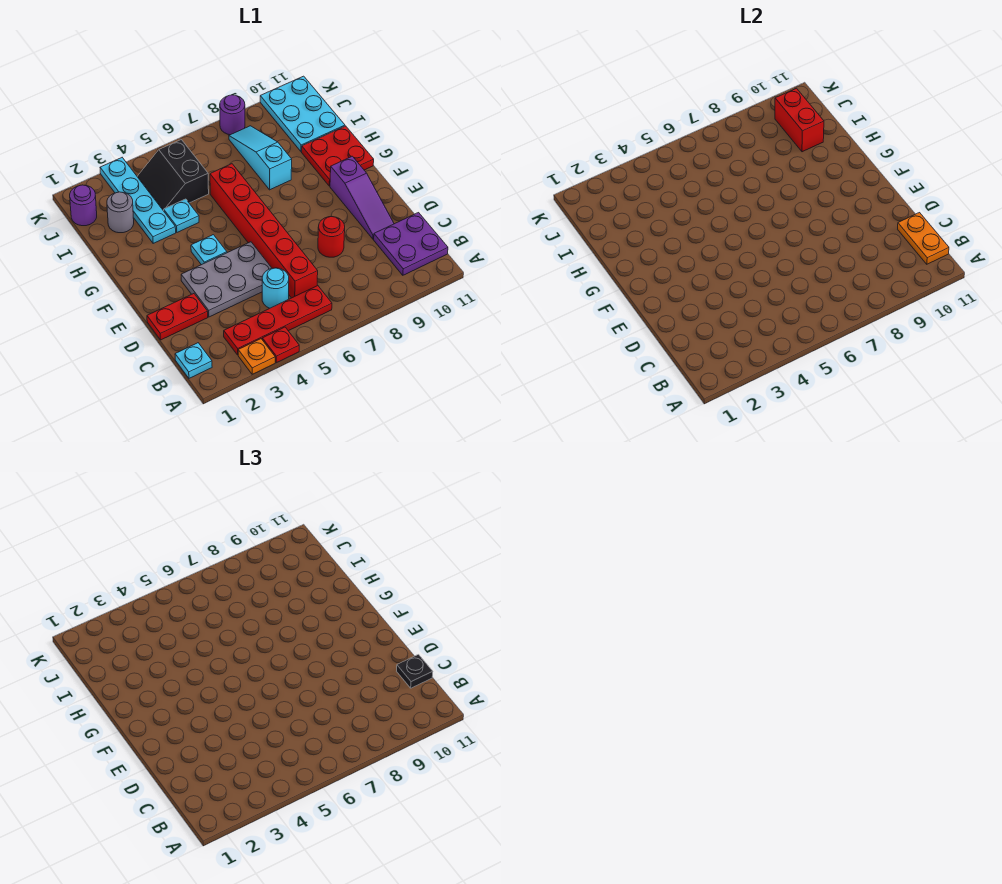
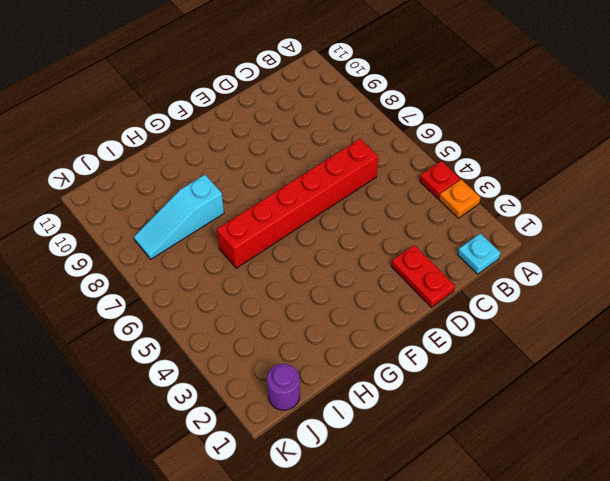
none -> red plate B3:B6 level 1
none -> purple plate B10:C11 level 1
none -> cyan round brick C5 level 1

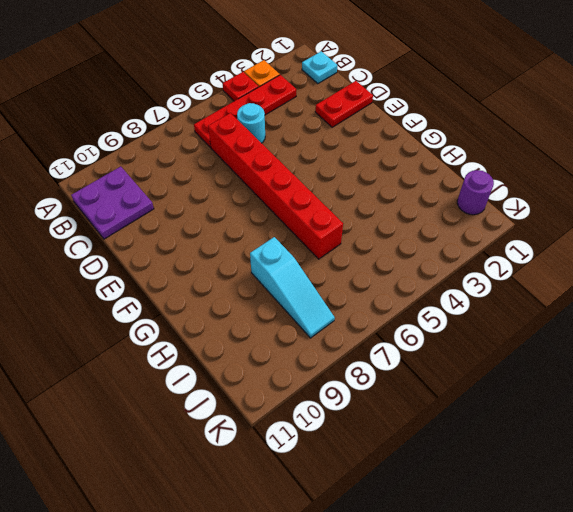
none -> grey plate D3:E5 level 1
none -> red round brick D8 level 1
none -> purple slope D10:F10 level 1 top F

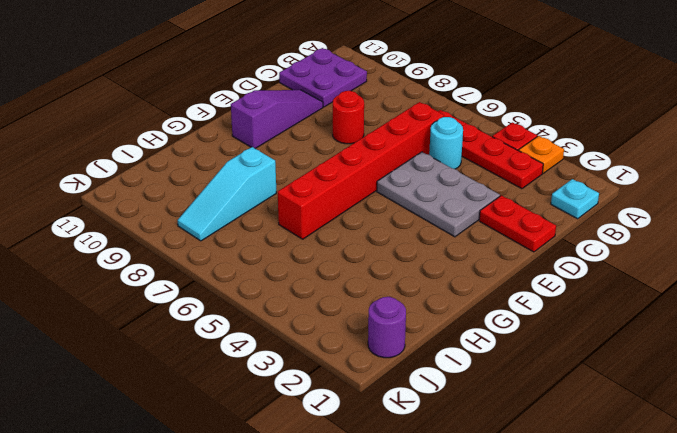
none -> cyan plate F4 level 1
none -> red plate G10:H11 level 1
none -> cyan plate H3:K3 level 1

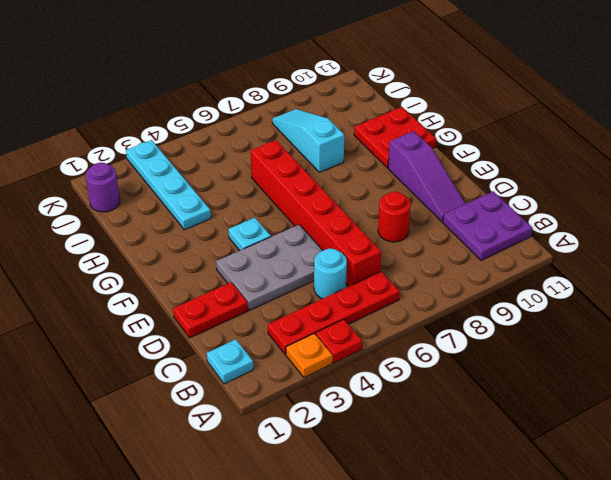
none -> cyan plate H4 level 1
none -> grey round brick I2 level 1
none -> black slope I4:J5 level 1 top 5

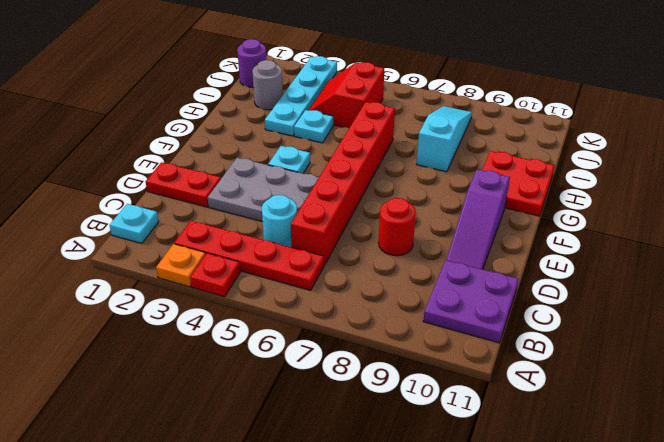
red slope I4:J5 level 1 top 5 -> black slope I4:J5 level 1 top 5
none -> cyan plate I10:K11 level 1
none -> purple round brick K8 level 1
none -> orange plate B11:C11 level 2

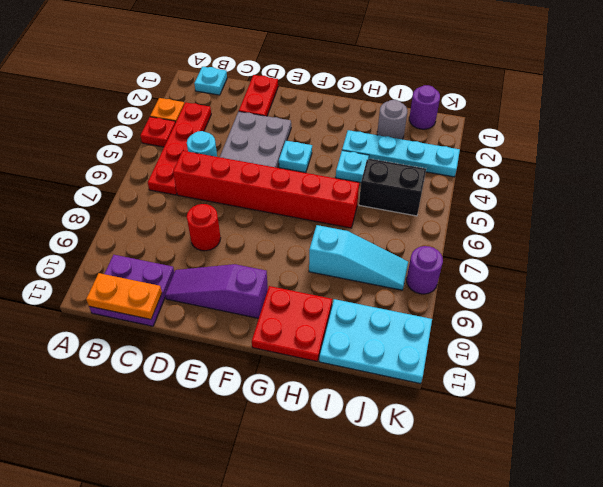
none -> red brick I10:J10 level 2
none -> black plate C11 level 3

